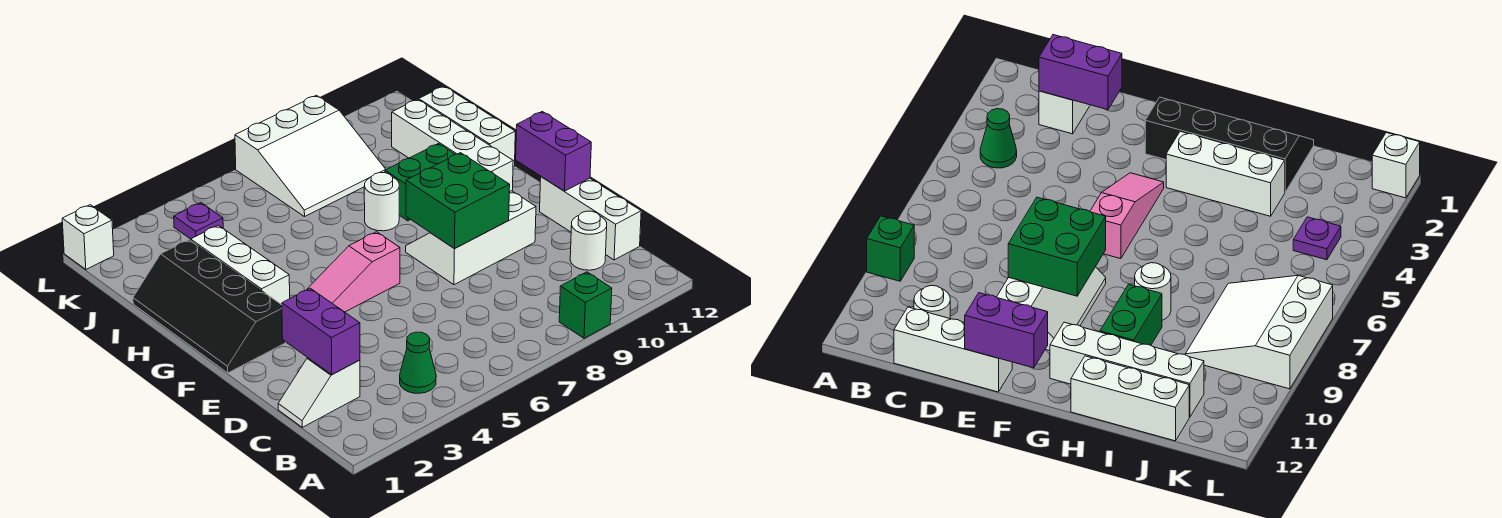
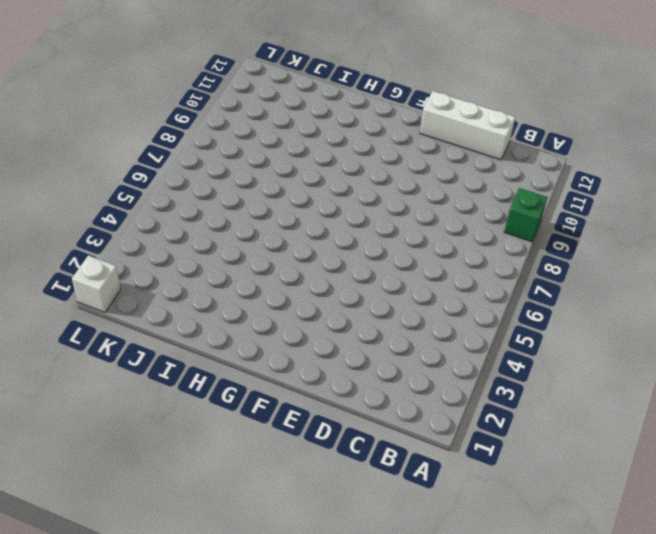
none -> green cone B4 level 1
none -> white slope C1:C2 level 1 top 2
none -> white round brick C11 level 1

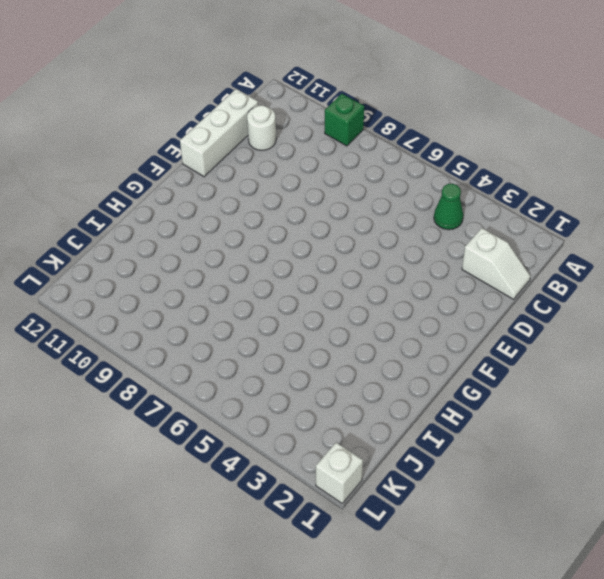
none -> white slope E8:F10 level 1 top E
none -> black slope F1:I2 level 1 top 2
none -> pink slope F4:F6 level 1 top 6

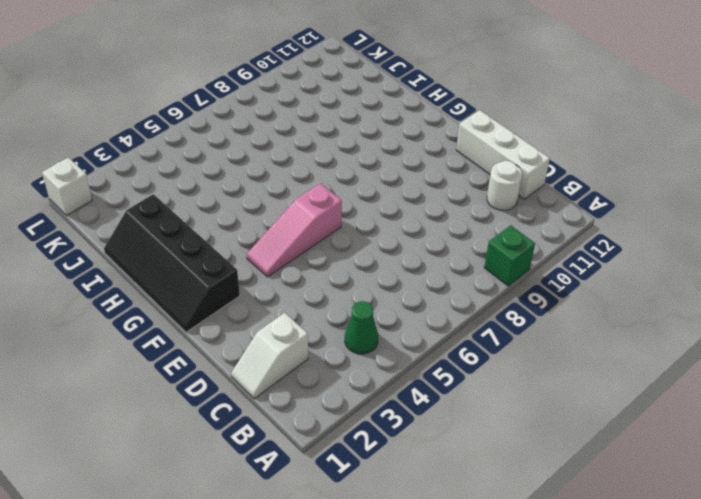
none -> white slope E8:F10 level 1 top E
none -> white brick G3:I3 level 1
none -> white brick G11:J11 level 1

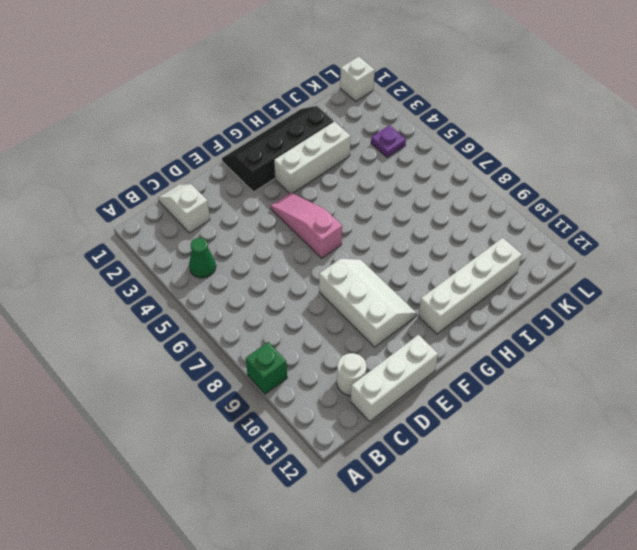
none -> white round brick H8 level 1
none -> green brick H9:H10 level 1
none -> white brick H12:J12 level 1

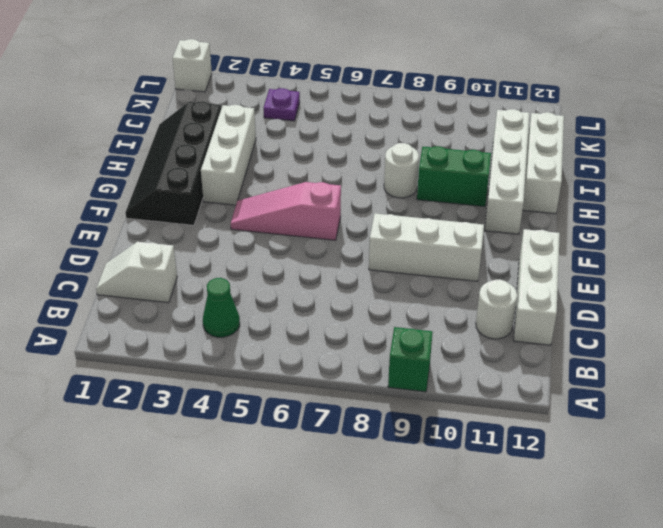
none -> white slope J7:L9 level 1 top L
none -> purple brick C2:D2 level 2
none -> green brick E8:F9 level 2

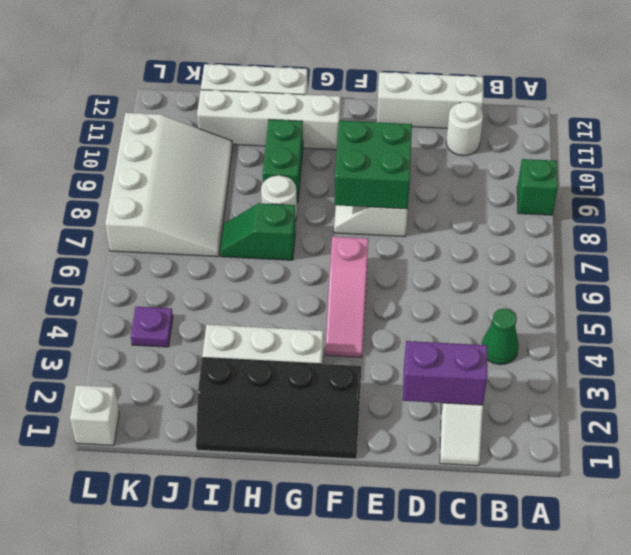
green slope H7:I7 level 1 top H -> none
white slope J7:L10 level 1 top L -> white slope J7:L9 level 1 top L
none -> purple brick E12:F12 level 2

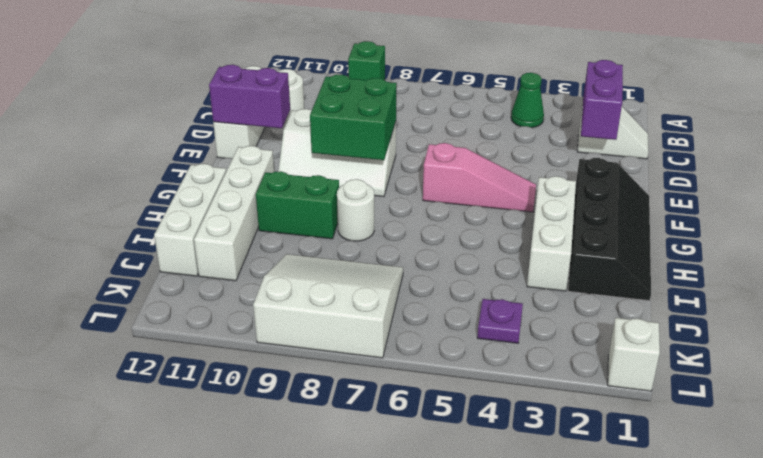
purple brick E11:E12 level 2 -> purple brick E12:F12 level 2

